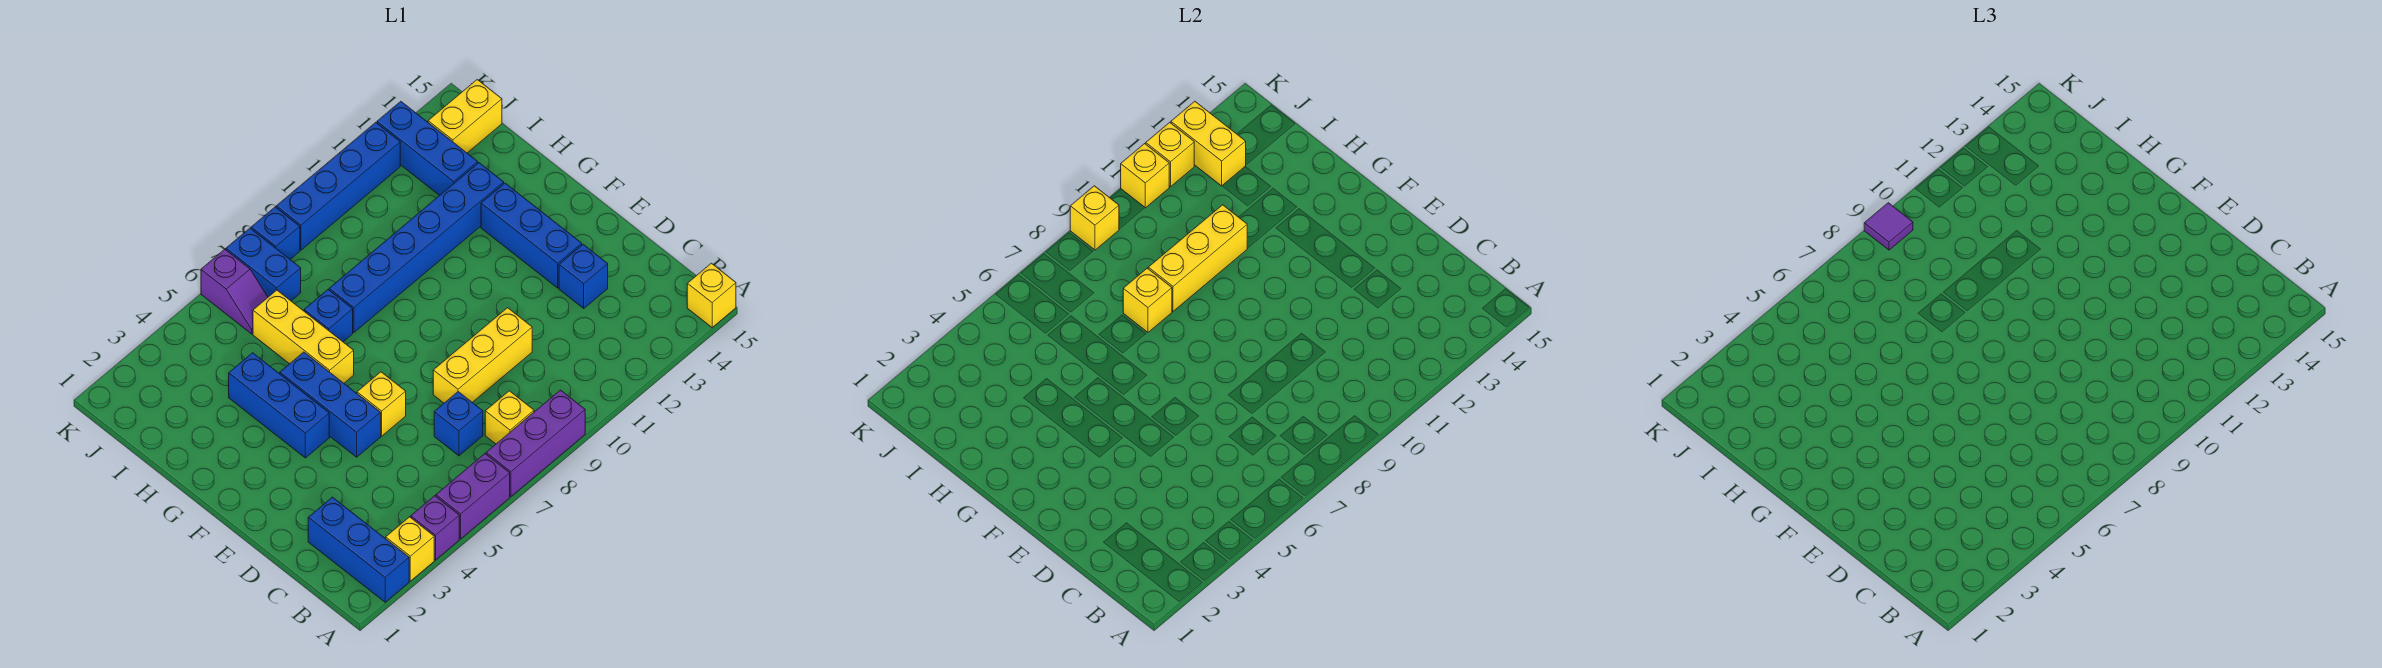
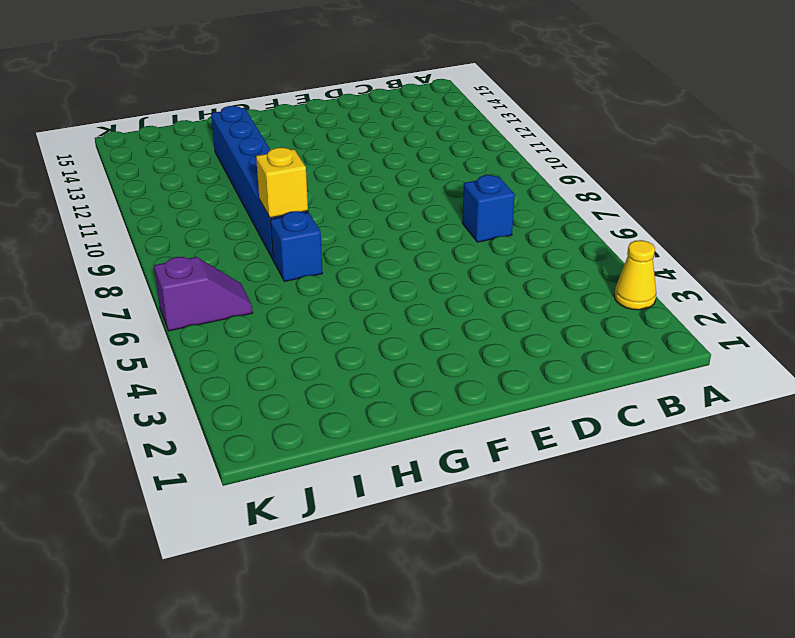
yellow cone A3 level 1 -> yellow brick A3 level 1
none -> blue brick A2:C2 level 1
none -> purple brick A4 level 1
none -> purple brick A5:A6 level 1
none -> purple brick A7:A9 level 1

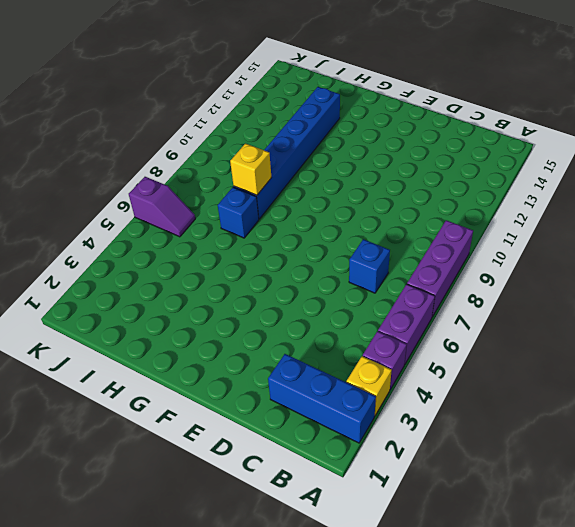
none -> yellow brick A15 level 1
none -> yellow brick B8 level 1
none -> yellow brick D8:D10 level 1
none -> blue brick D13 level 1

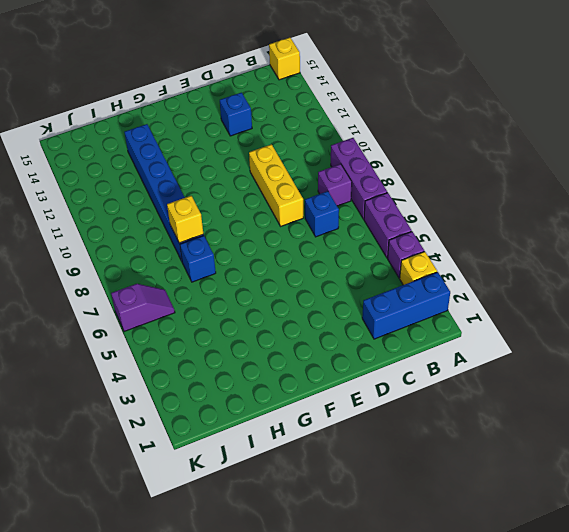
purple brick B8 level 1 -> yellow brick B8 level 1
none -> blue brick E5:G5 level 1
none -> yellow brick E6 level 1
none -> blue brick E13:G13 level 1
none -> blue brick F4:H4 level 1

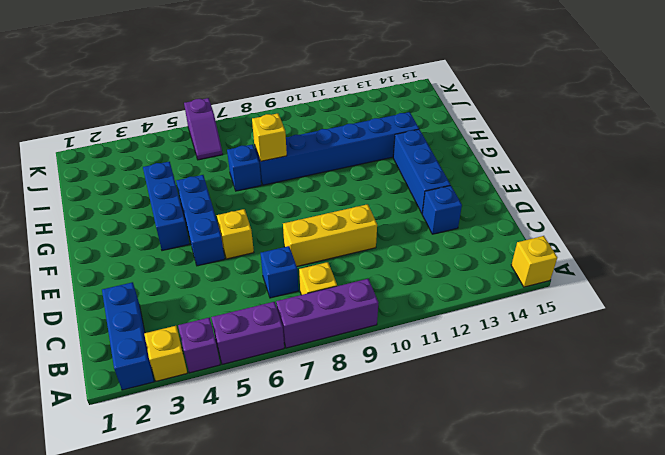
none -> yellow brick G6:I6 level 1
none -> blue brick I13:K13 level 1
none -> blue brick J7:K7 level 1
none -> yellow brick J14:J15 level 1

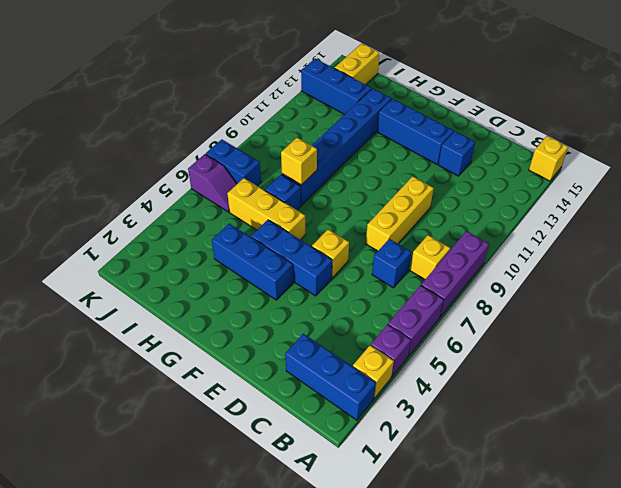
none -> blue brick K8 level 1
none -> blue brick K9:K12 level 1
none -> yellow brick H9:H11 level 2
none -> yellow brick J13:K13 level 2

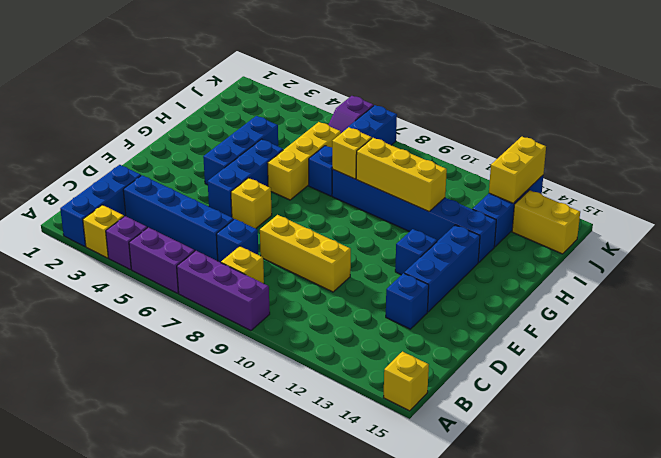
blue brick C3:C6 level 1 -> blue brick K9:K12 level 1
blue brick F12 level 1 -> blue brick K8 level 1
none -> yellow brick K9 level 2
none -> yellow brick K11 level 2
none -> yellow brick K12 level 2
none -> purple tile K9 level 3

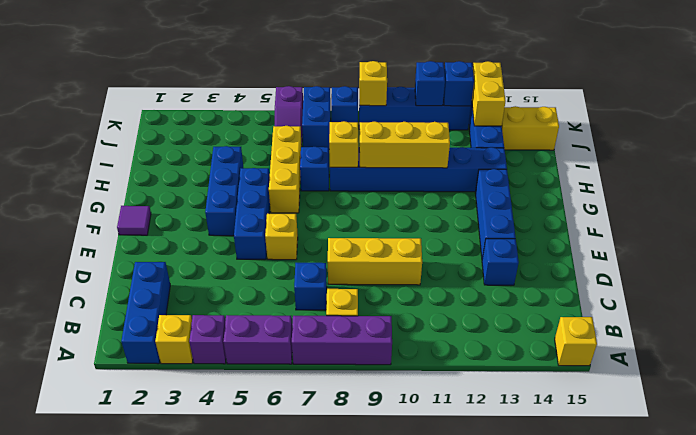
purple tile F1 level 1 -> purple tile K9 level 3
blue brick K11 level 2 -> yellow brick K11 level 2
blue brick K12 level 2 -> yellow brick K12 level 2

